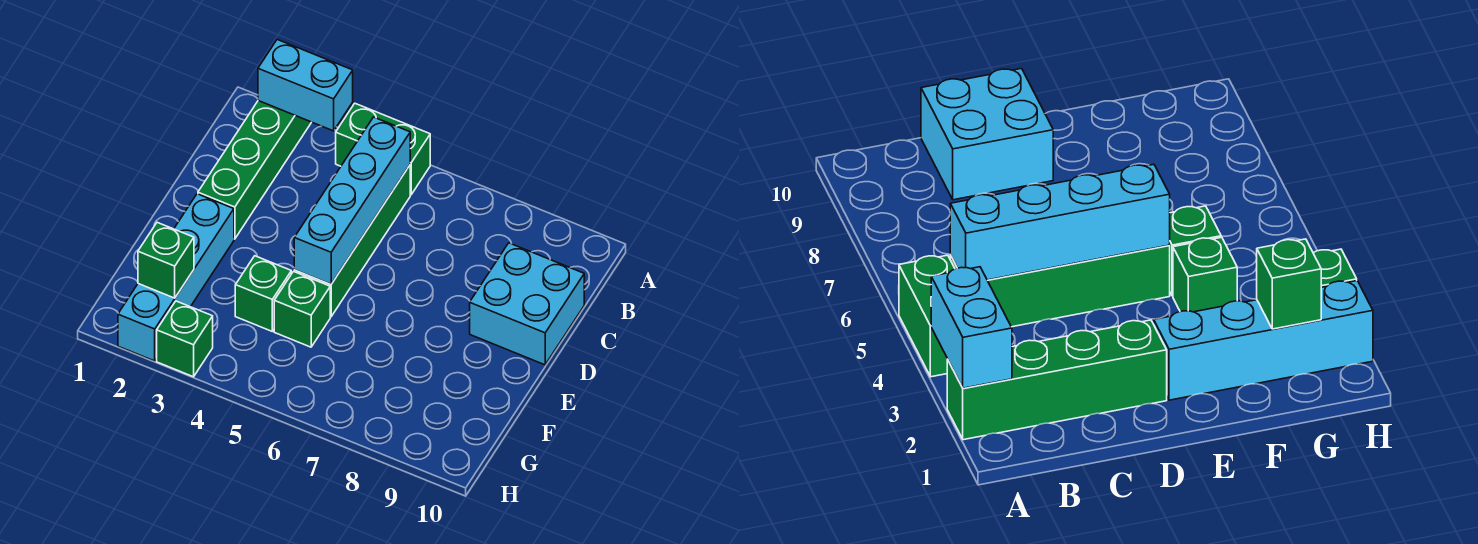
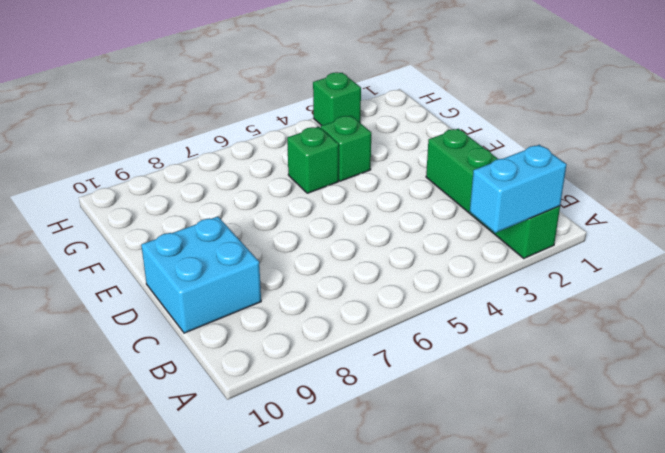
none -> green brick A4:A5 level 1
none -> green brick B5:E5 level 1

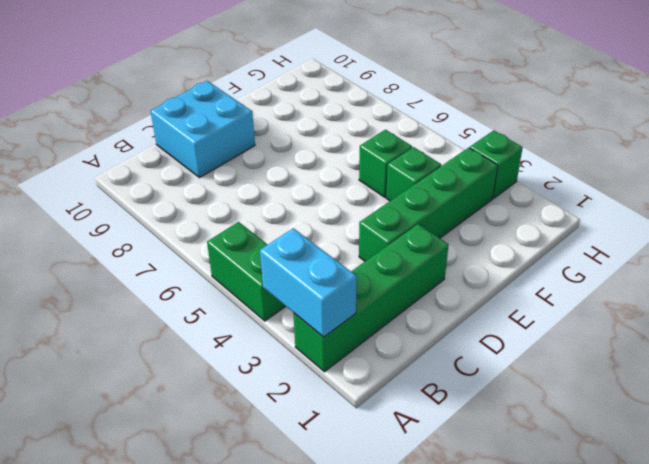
green brick D3:G3 level 1 -> green brick B5:E5 level 1
none -> cyan brick E2:H2 level 1
none -> cyan brick B5:E5 level 2

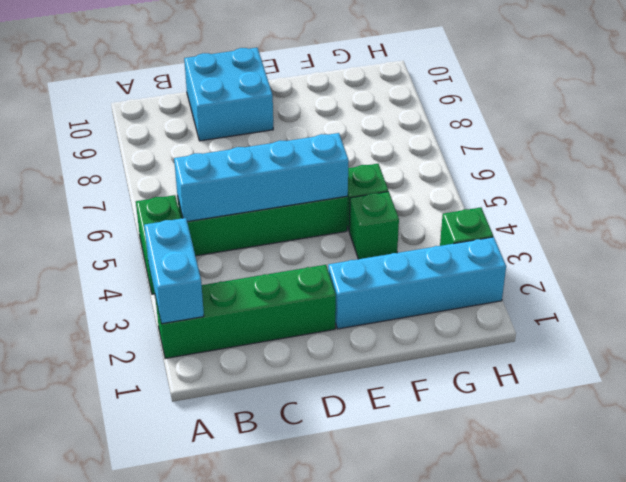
none -> green brick G2 level 2

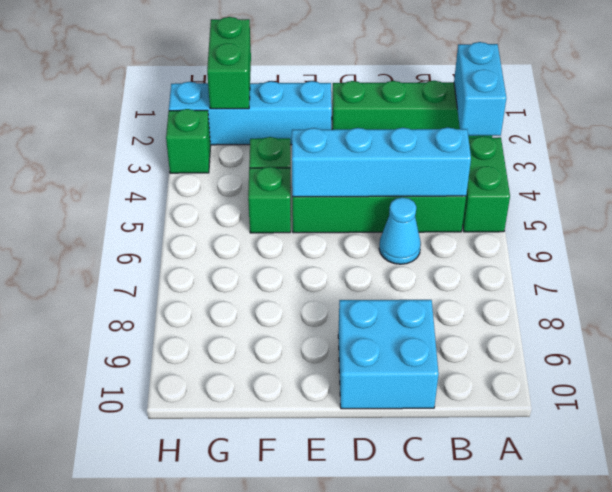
cyan cone C6 level 1 -> none
green brick G1:G2 level 2 -> green brick G2 level 2

